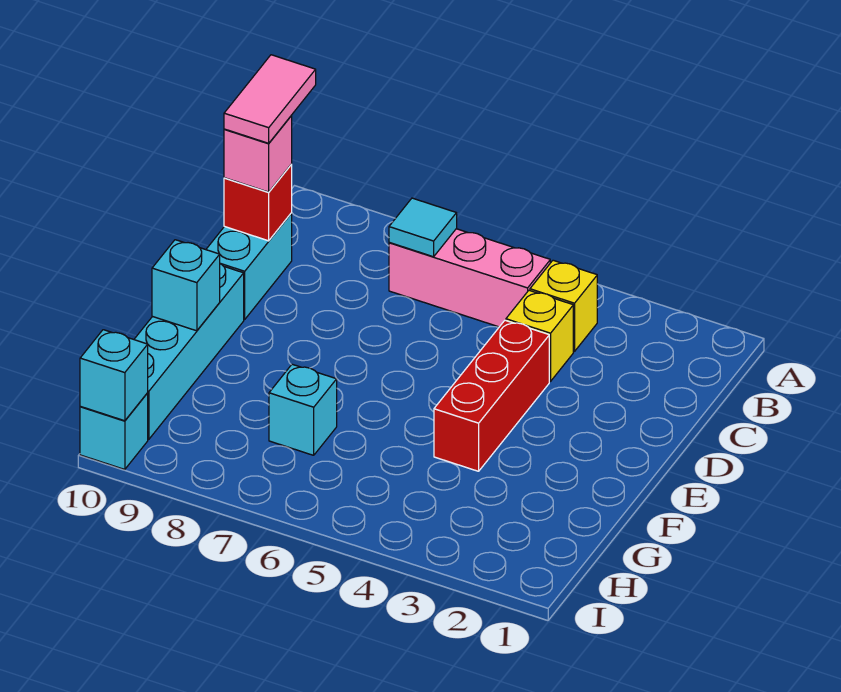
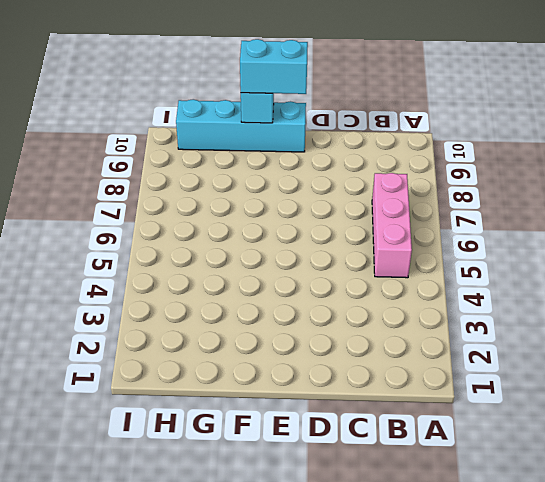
cyan brick E10:F10 level 3 -> cyan brick C10:D10 level 1
none -> yellow brick B4 level 1
none -> yellow brick C4 level 1
none -> red brick D4:F4 level 1

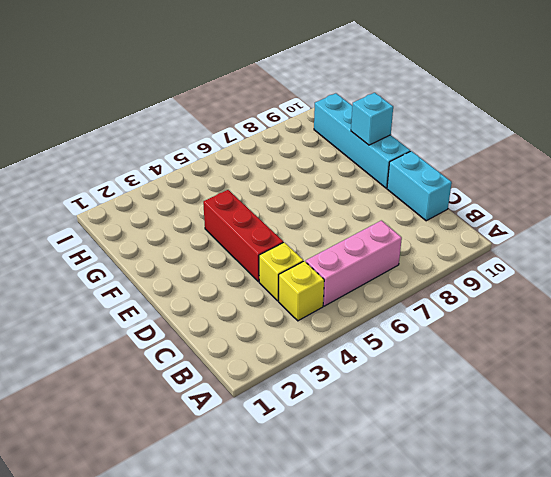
none -> cyan brick G7 level 1
none -> cyan brick I10 level 1
none -> cyan tile B7 level 2

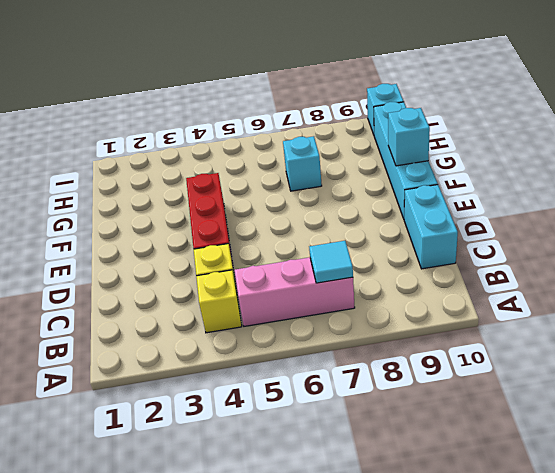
none -> red brick C10 level 2
none -> cyan brick I10 level 2
none -> pink brick C10 level 3

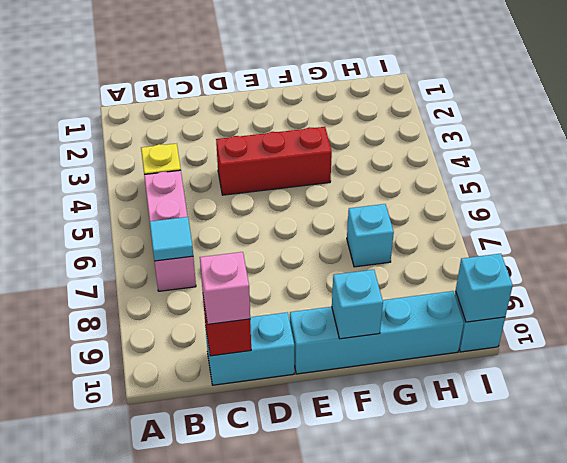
none -> yellow brick C4 level 1
none -> pink tile B10:C10 level 4

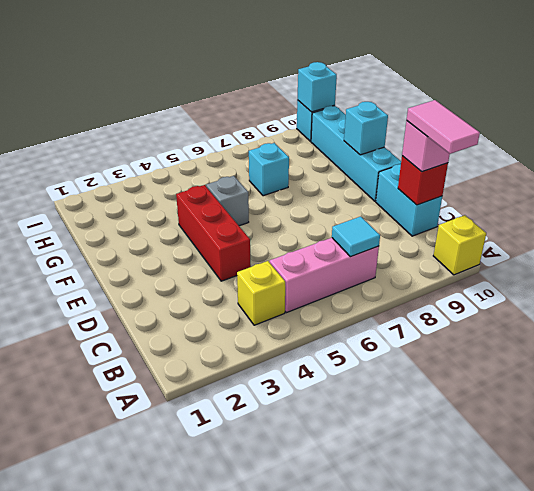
yellow brick A10 level 1 -> yellow brick C4 level 1
grey brick F5 level 1 -> none

